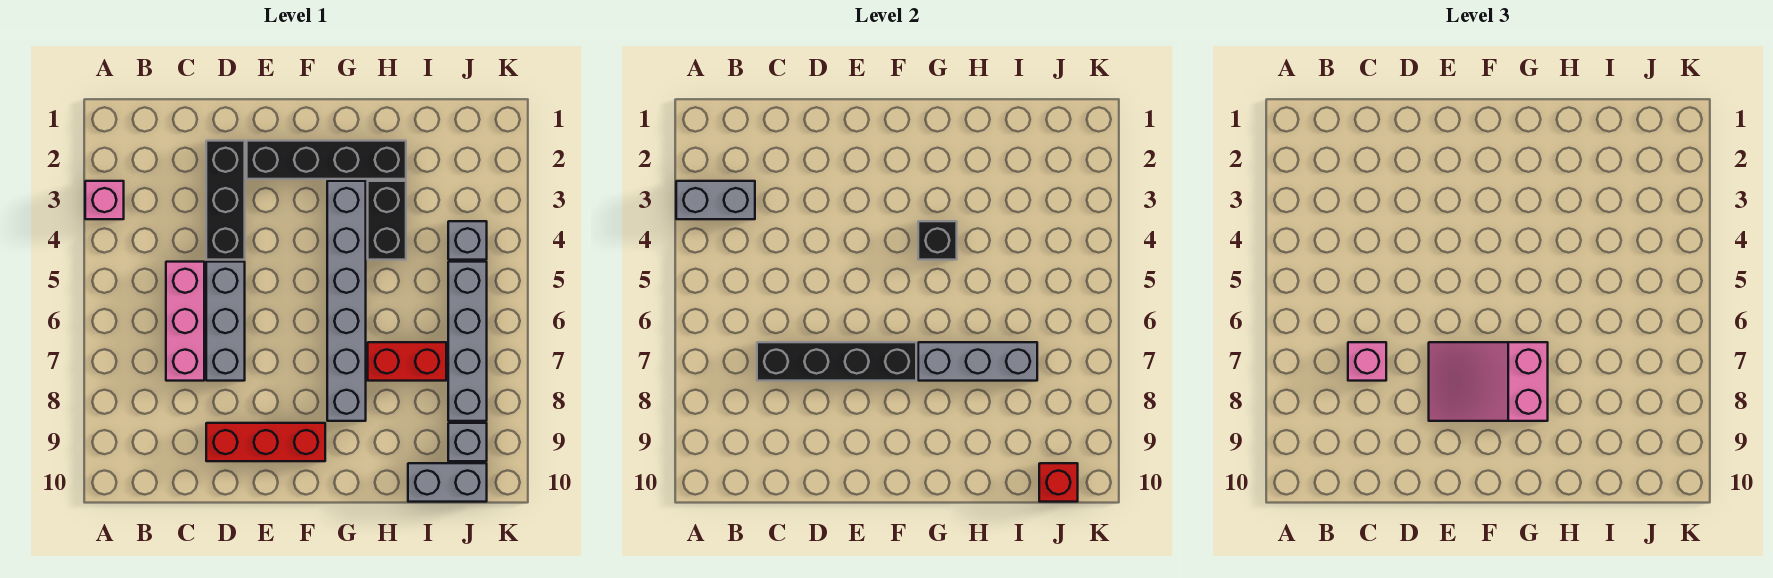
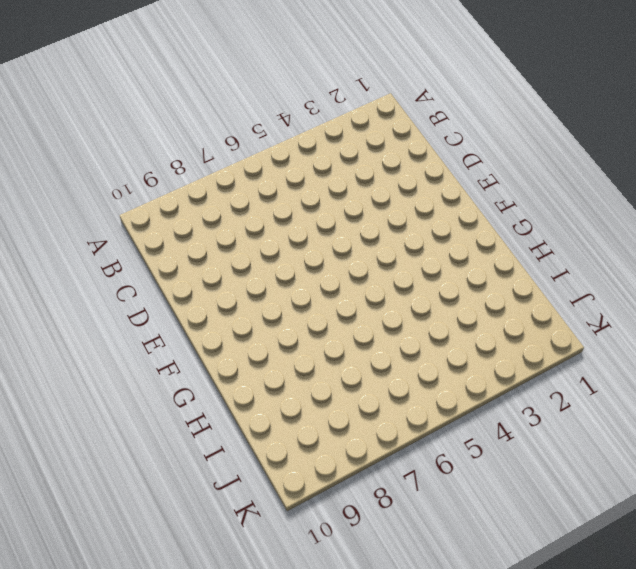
none -> pink brick A3 level 1
none -> pink brick C5:C7 level 1
none -> black brick D2:D4 level 1

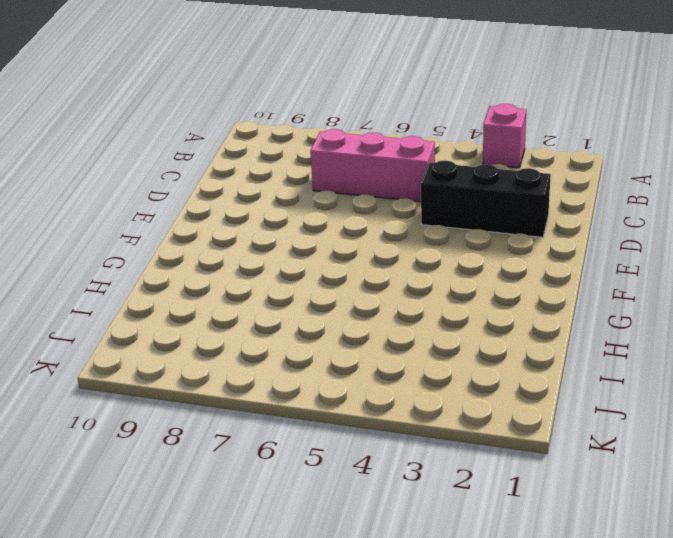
none -> grey brick D5:D7 level 1
none -> red brick D9:F9 level 1
none -> black brick E2:H2 level 1

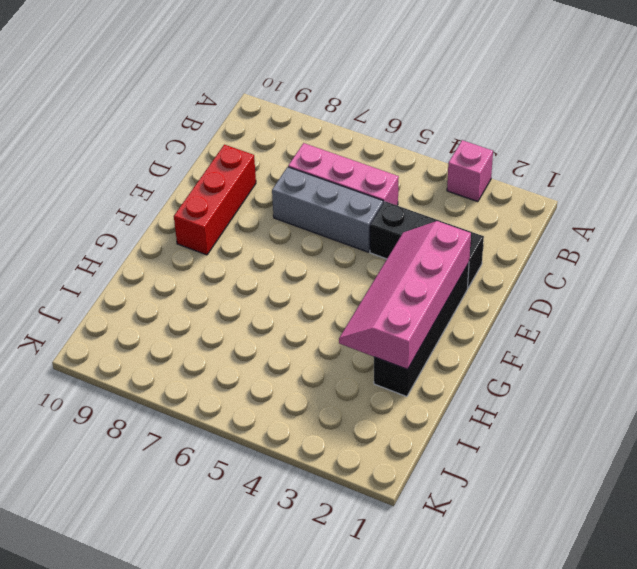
pink slope E2:H3 level 2 top 2 -> none
none -> grey brick G3:G8 level 1
none -> black brick H3:H4 level 1
none -> red brick H7:I7 level 1

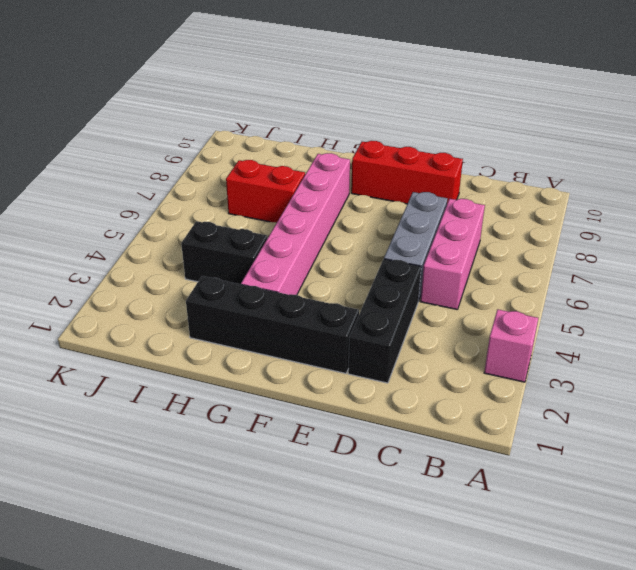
pink brick G3:G8 level 1 -> grey brick G3:G8 level 1
black brick H4:I4 level 1 -> black brick H3:H4 level 1
none -> grey brick I10:J10 level 1
none -> grey brick J4 level 1
none -> grey brick J5:J8 level 1

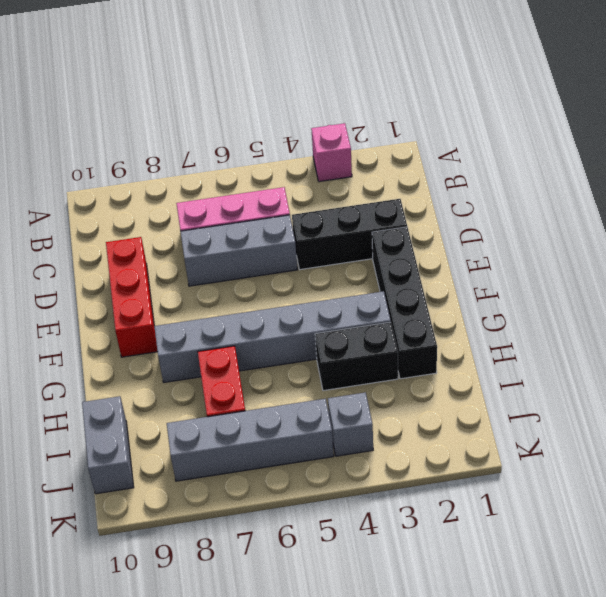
none -> grey brick J9 level 1
none -> grey brick A3:B3 level 2
none -> black brick C7:F7 level 2

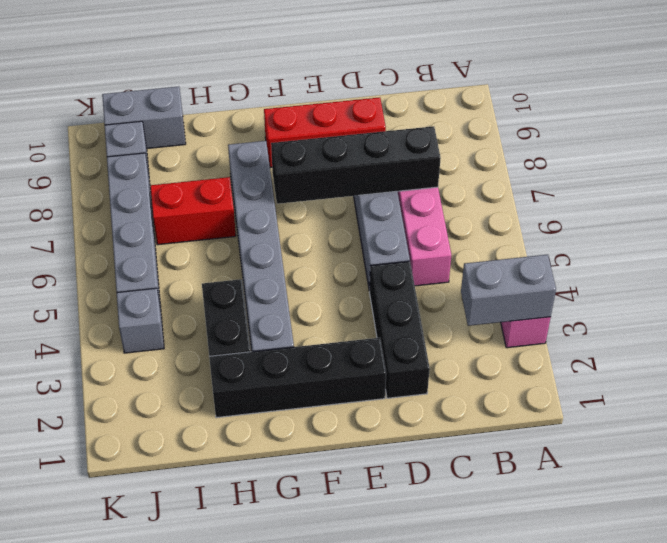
none -> black brick G4 level 2
none -> grey brick G7:I7 level 2
none -> red brick J10 level 2

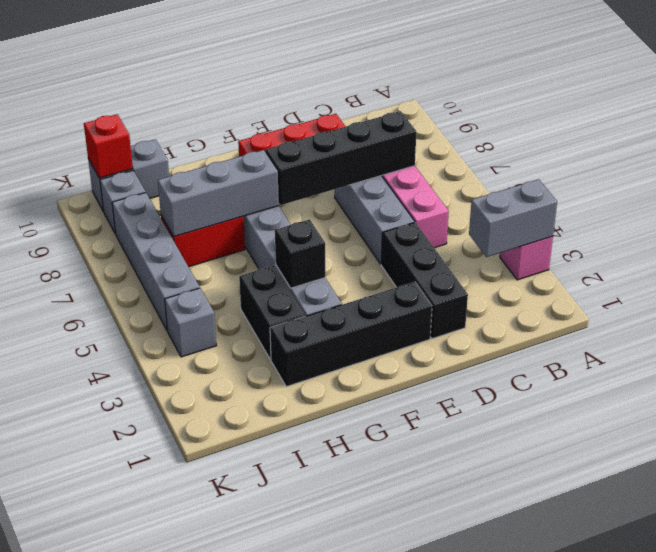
none -> pink brick C7 level 3
none -> pink slope E7:G8 level 3 top G

